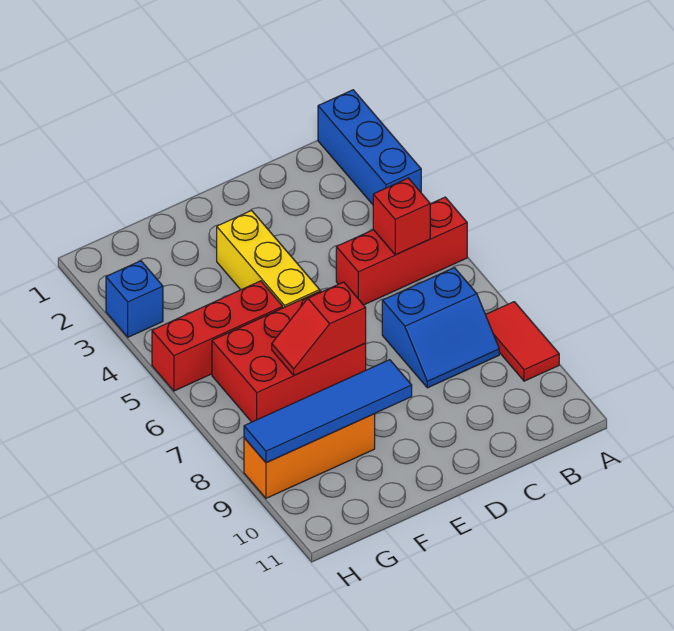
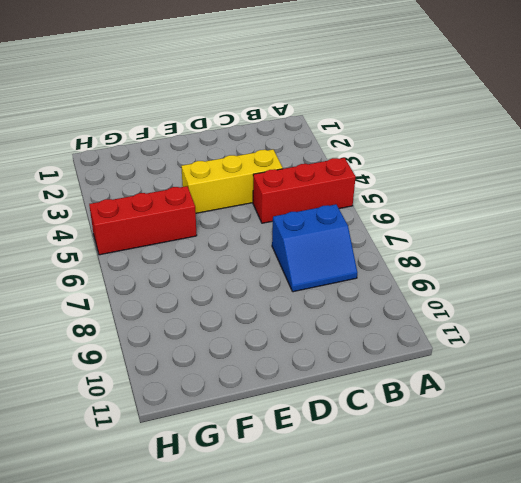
yellow brick C4:E4 level 1 -> yellow brick E3:E5 level 1
none -> blue brick A1:A3 level 1
none -> red tile A8:A9 level 1
none -> red brick E6:G7 level 1

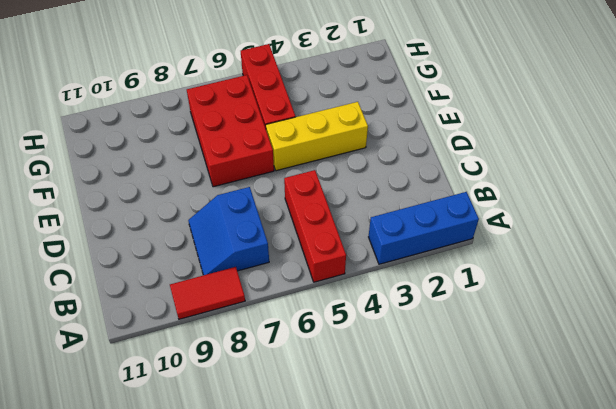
none -> orange brick F9:H9 level 1
none -> blue brick H3 level 1
none -> red brick B5 level 2

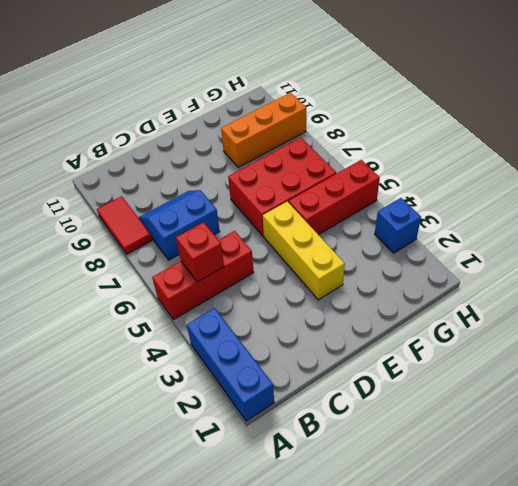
none -> red slope E7:F7 level 2 top E
none -> blue tile E9:H9 level 2

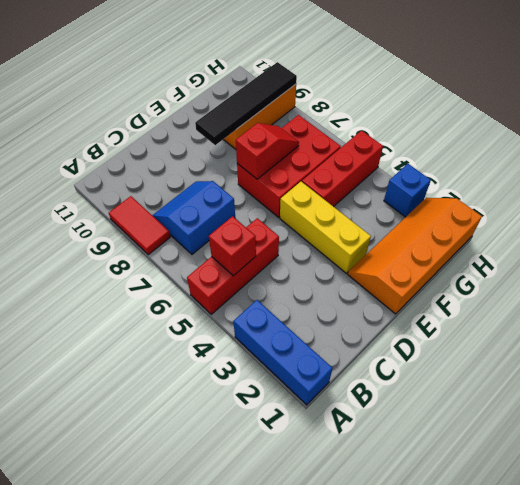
orange slope E1:H2 level 1 top 1 -> none
black tile E9:H9 level 2 -> blue tile E9:H9 level 2

